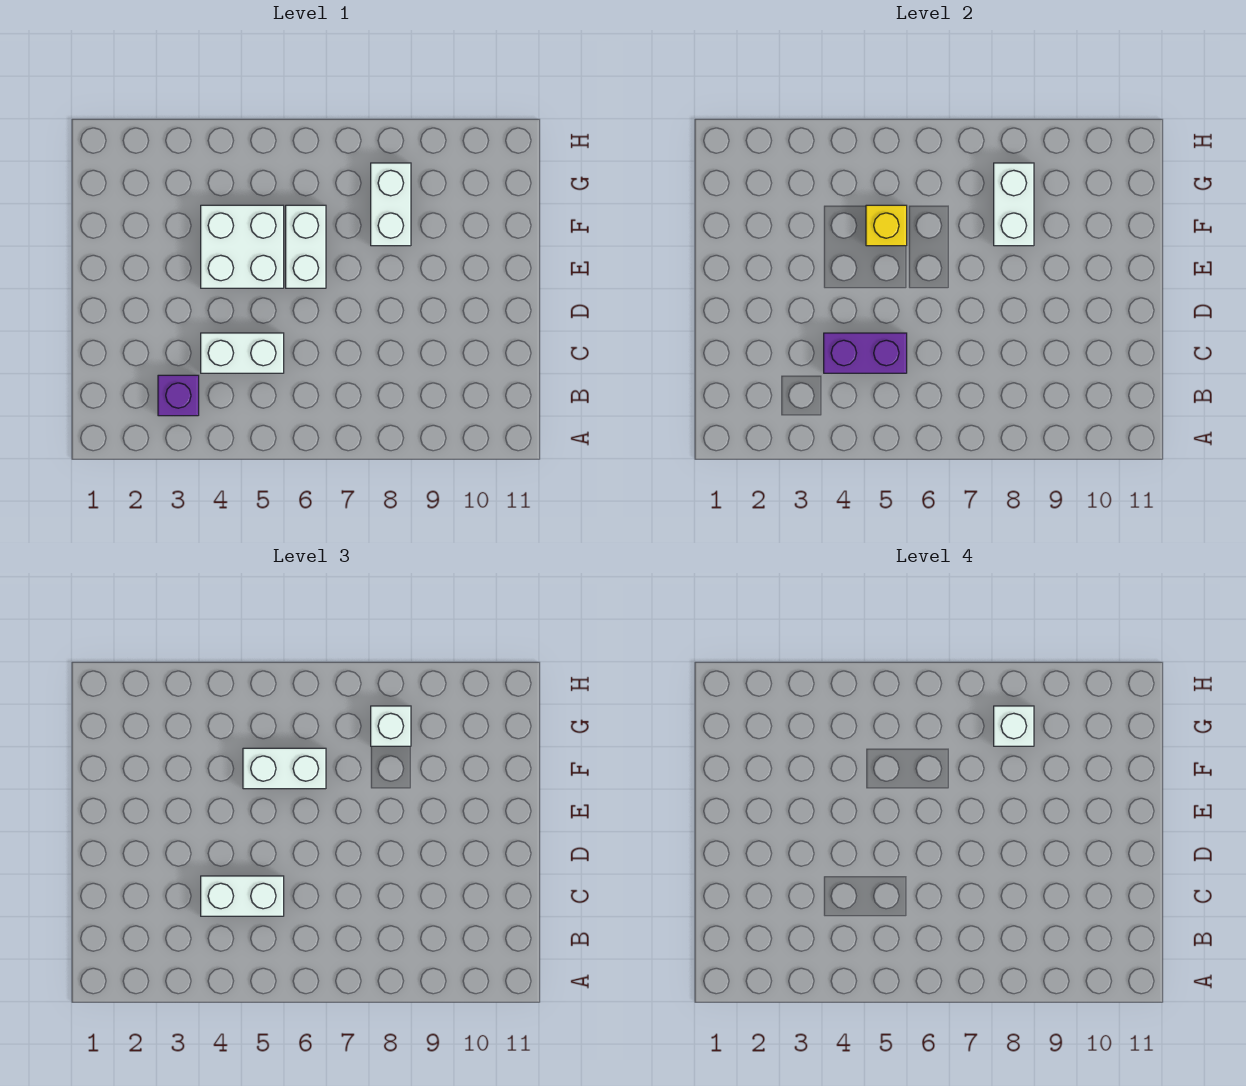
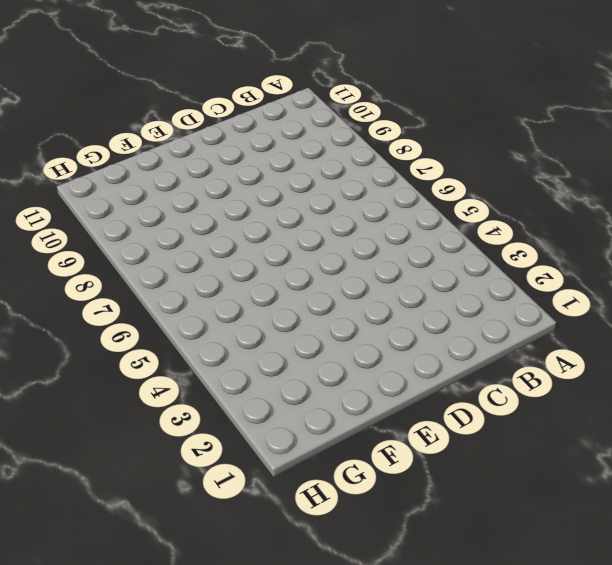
none -> purple brick B3 level 1
none -> white brick C4:C5 level 1
none -> white brick E4:F5 level 1

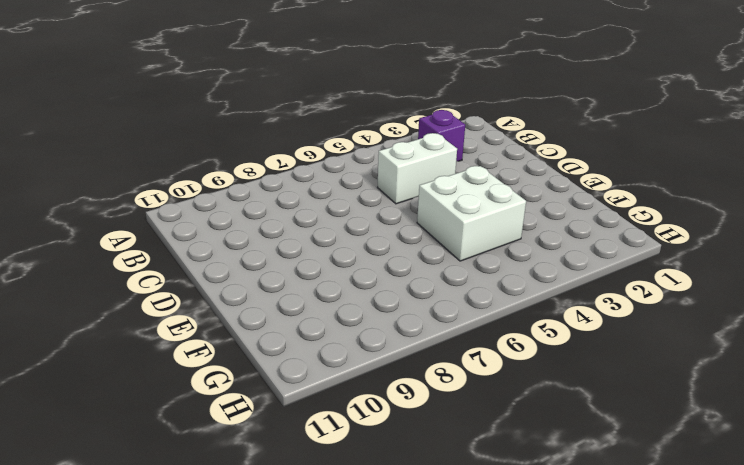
none -> white brick E6:F6 level 1
none -> white brick F8:G8 level 1
none -> purple brick C4:C5 level 2

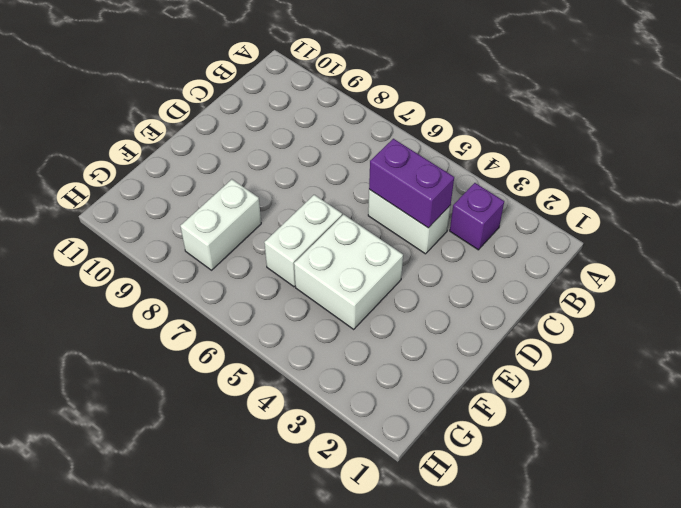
none -> yellow brick F5 level 2
none -> white brick F8:G8 level 2
none -> white brick C4:C5 level 3

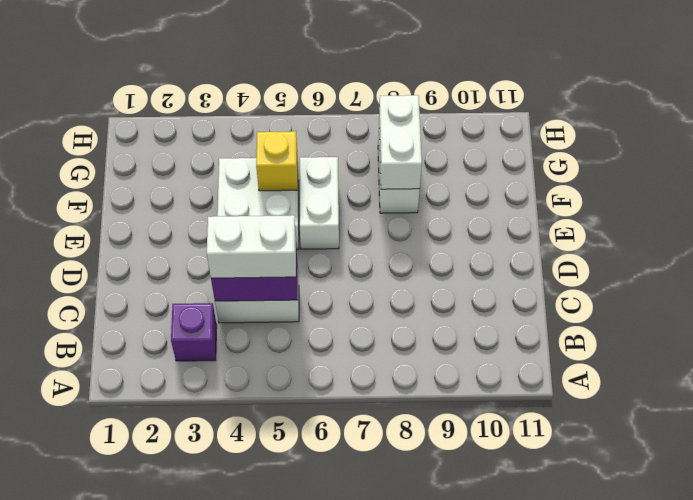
none -> white brick F5:F6 level 3
none -> white brick G8 level 3
none -> white brick G8 level 4

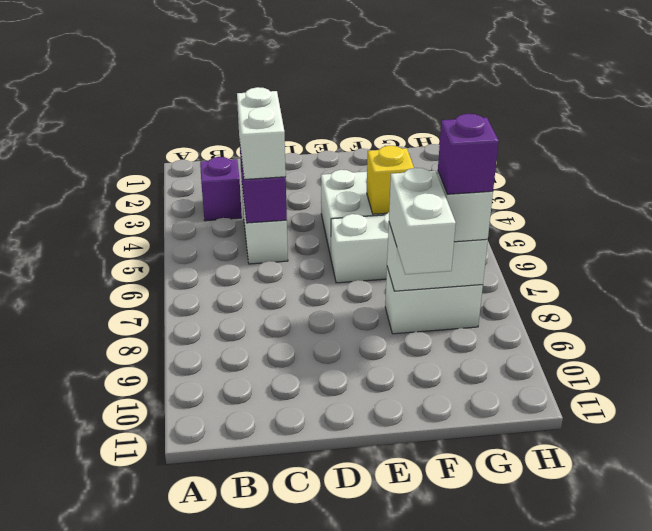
white brick F8:F9 level 3 -> white brick F5:F6 level 3
purple brick G8 level 4 -> white brick G8 level 4

